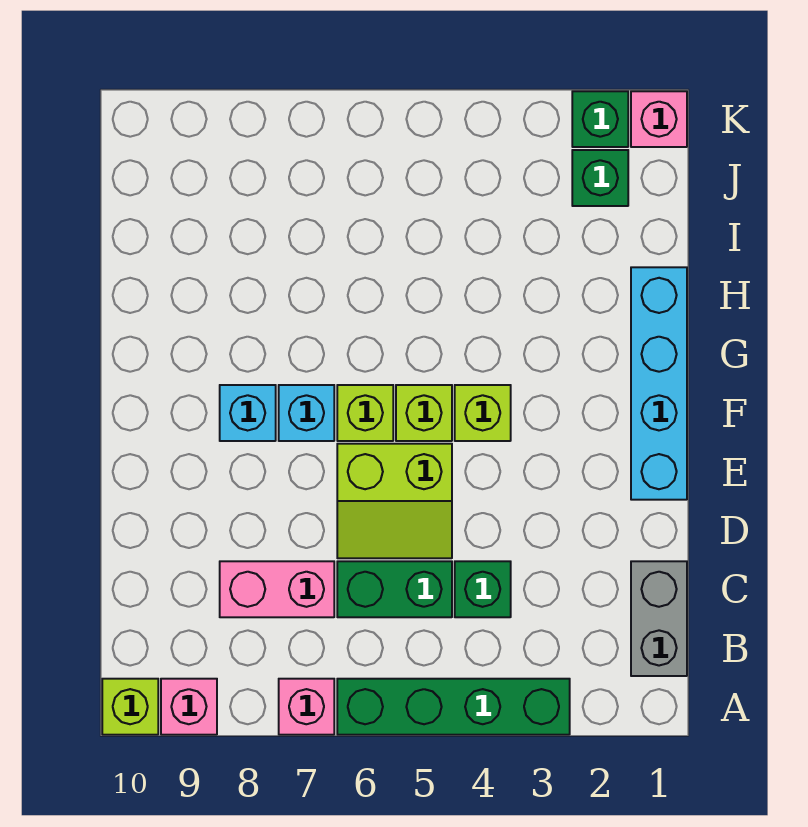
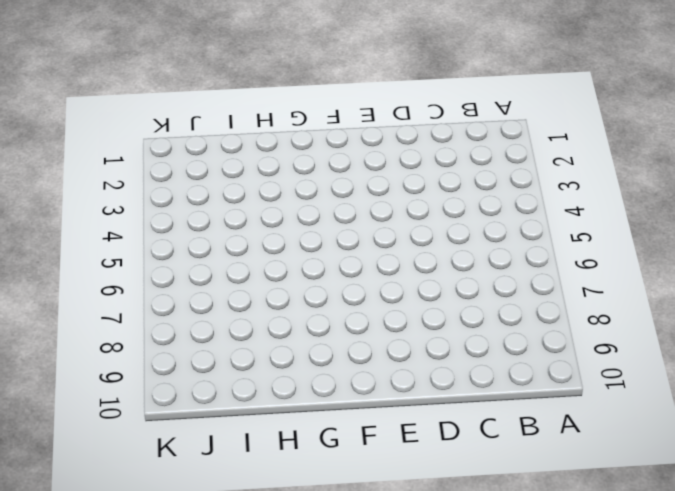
none -> green brick A3:A6 level 1
none -> pink brick A7 level 1
none -> pink brick A9 level 1

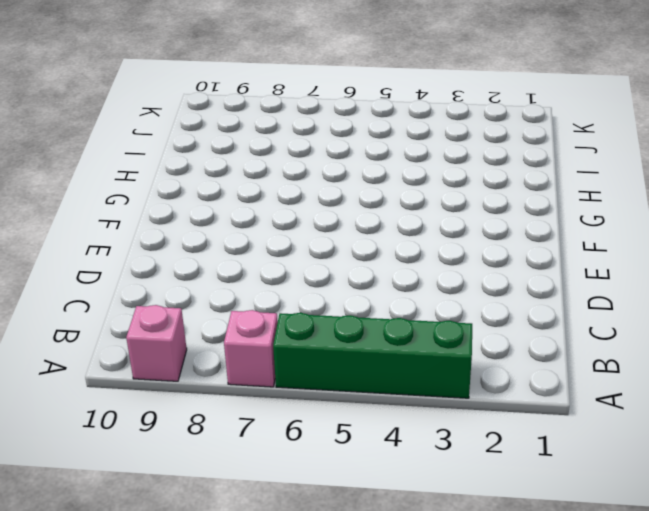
none -> lime brick A10 level 1
none -> grey brick B1:C1 level 1
none -> green brick C4 level 1

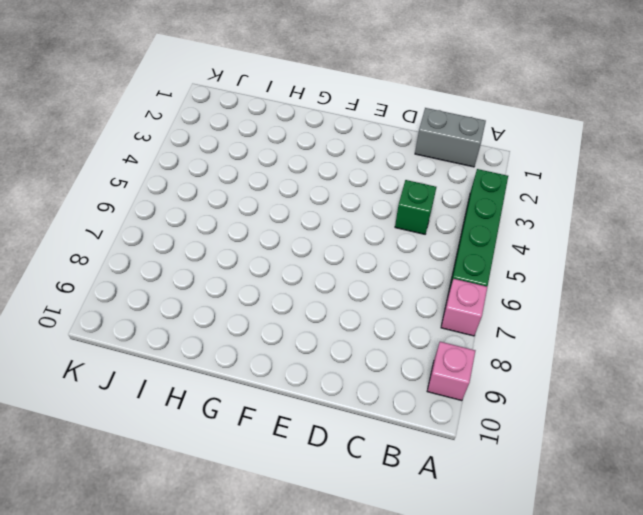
none -> lime brick A10 level 1
none -> green brick C5:C6 level 1
none -> pink brick C7:C8 level 1

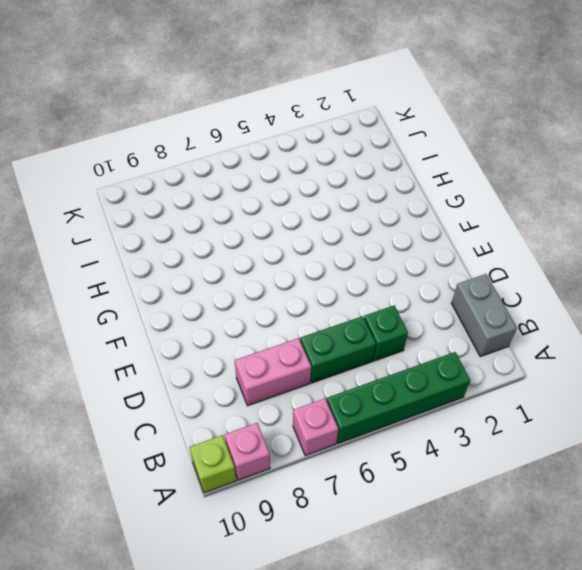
none -> lime slope D5:E6 level 1 top E
none -> cyan brick E1:H1 level 1
none -> lime brick F4 level 1

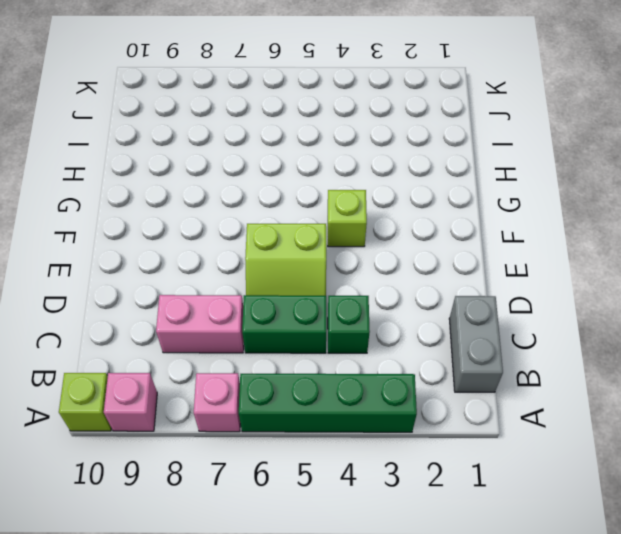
none -> cyan brick E1:H1 level 1
none -> lime brick F5 level 1
none -> lime brick F6 level 1

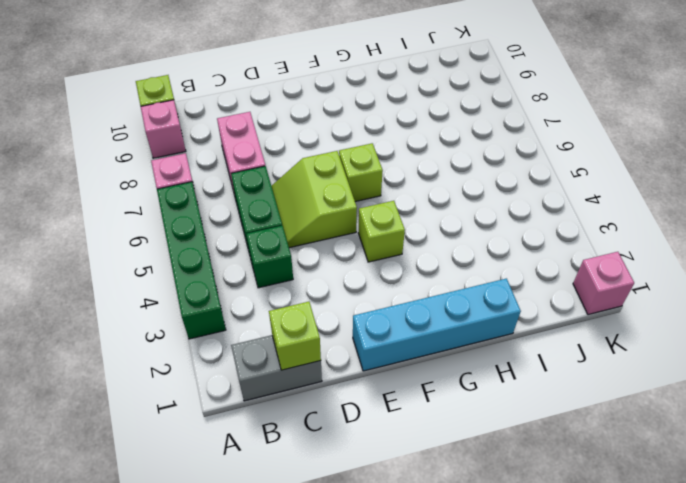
lime brick C1 level 2 -> lime brick F5 level 1
none -> cyan brick F7 level 1
none -> cyan brick F8 level 1
none -> green brick J2 level 1

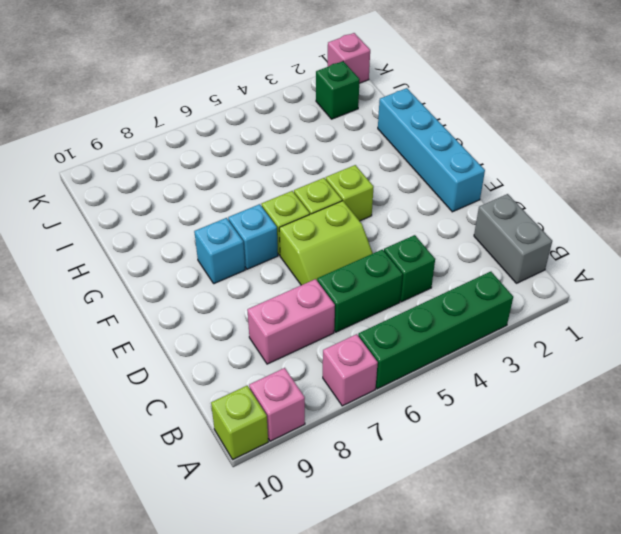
none -> green brick K2 level 1

